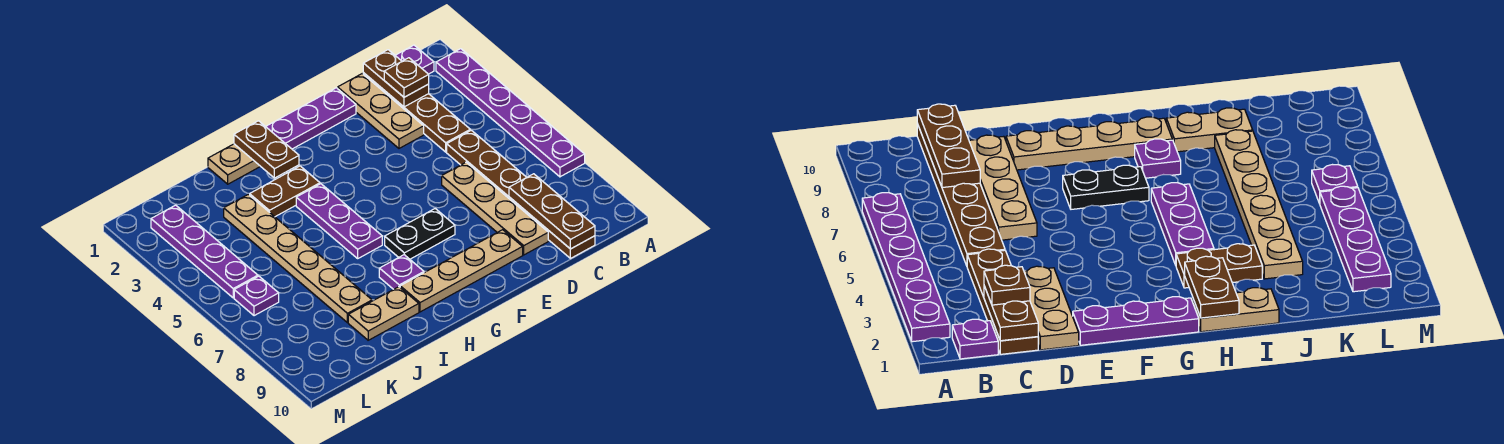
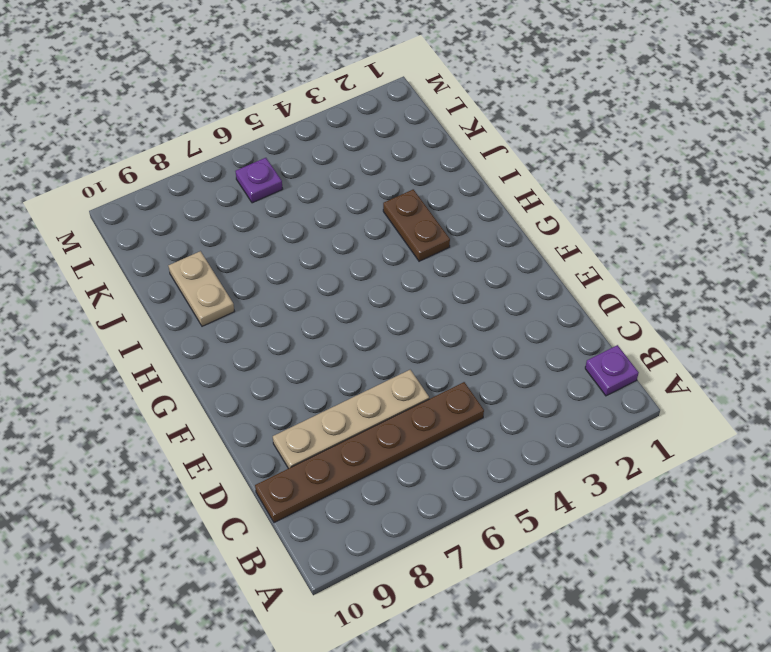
none -> purple plate A2:A7 level 1
none -> brown plate C1:C4 level 1
none -> tan plate D1:D3 level 1

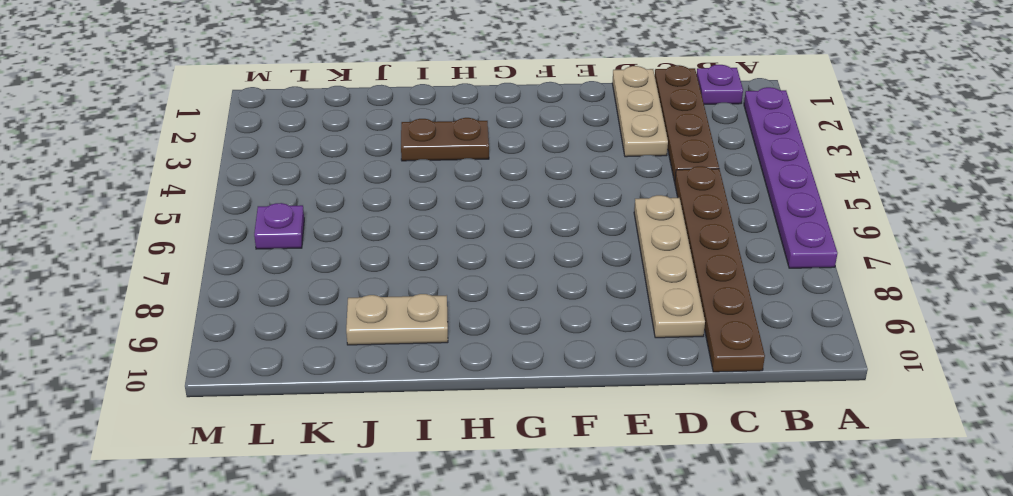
none -> purple plate E1:G1 level 1
none -> tan plate E9:H9 level 1
none -> black plate F7:G7 level 1

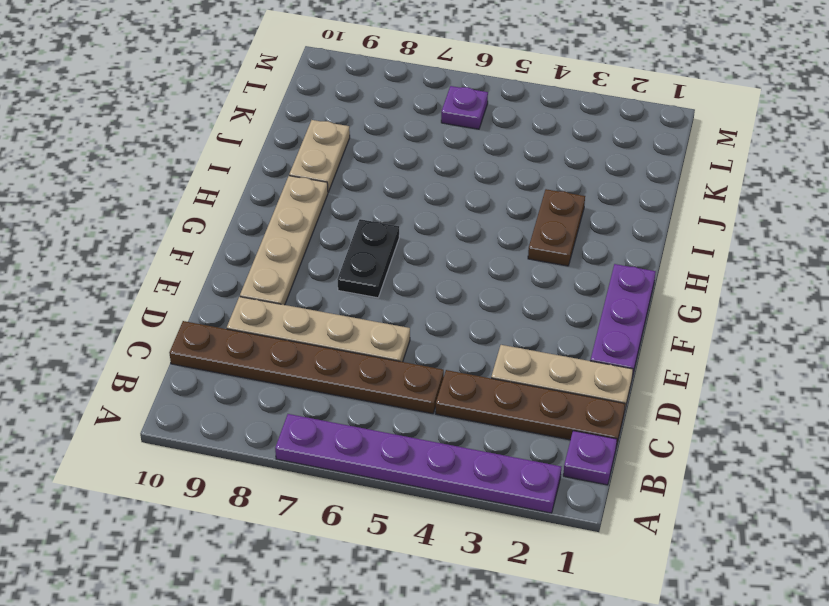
none -> tan plate H1:I1 level 1
none -> purple plate H4:H6 level 1
none -> purple plate H8 level 1

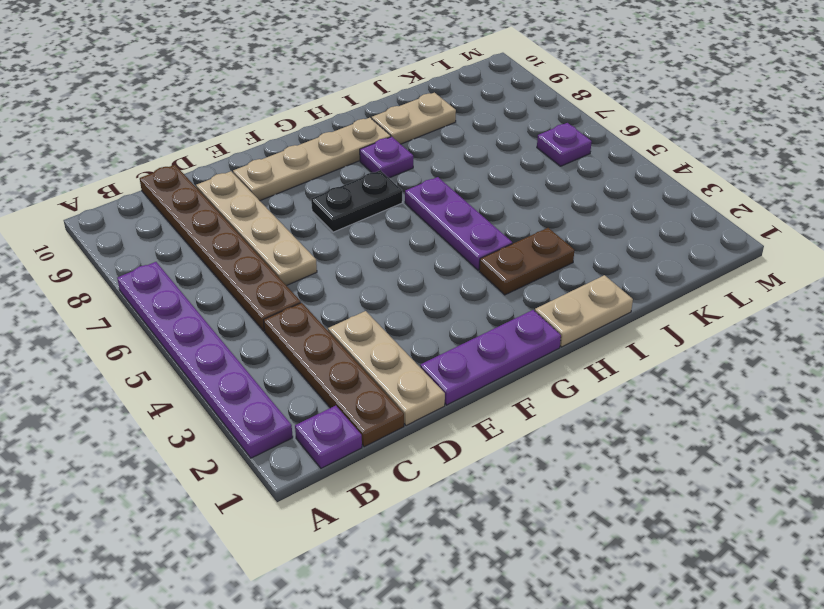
none -> tan plate J3:J8 level 1
none -> purple plate L2:L5 level 1
none -> brown plate C1:C2 level 2

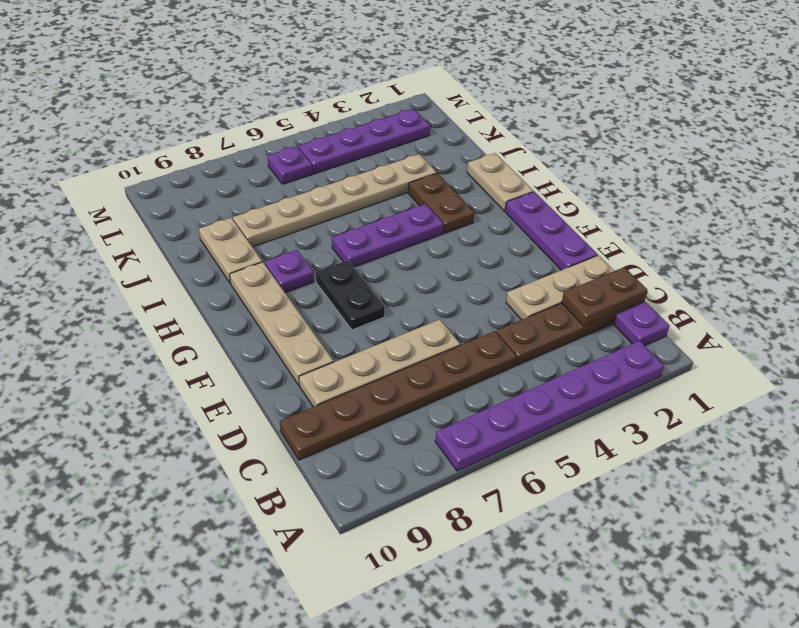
none -> brown plate C8:C10 level 2
none -> brown plate H1:H2 level 2
none -> brown plate C2 level 3

